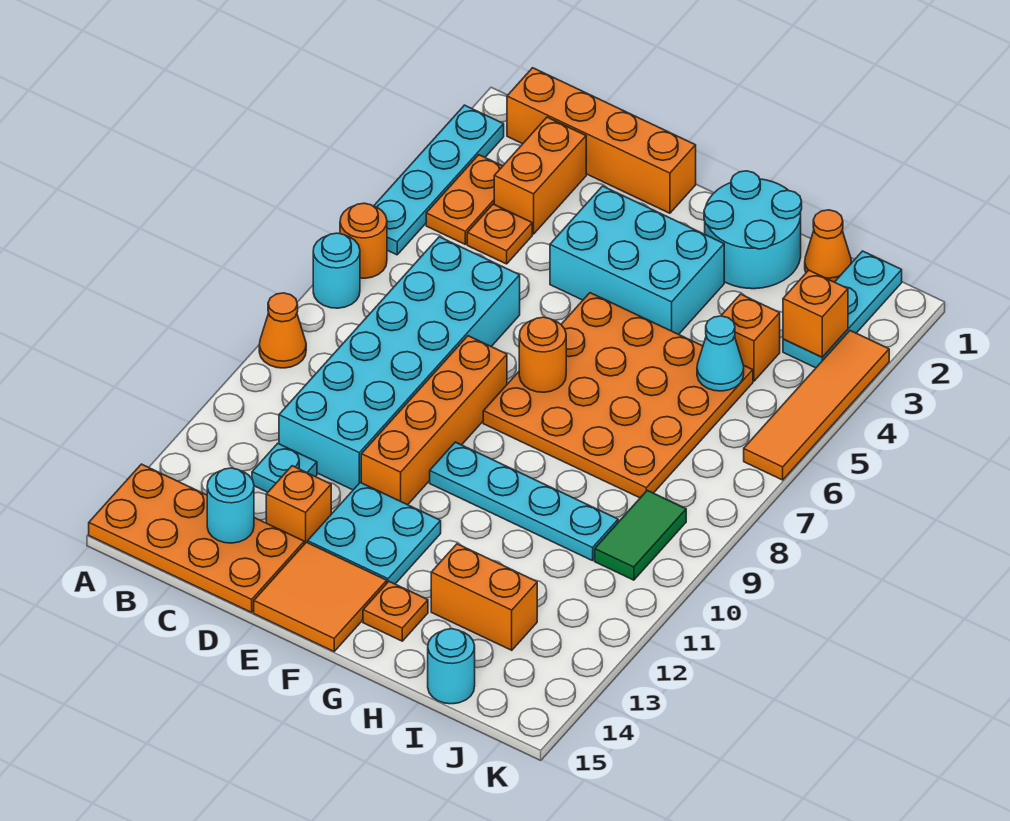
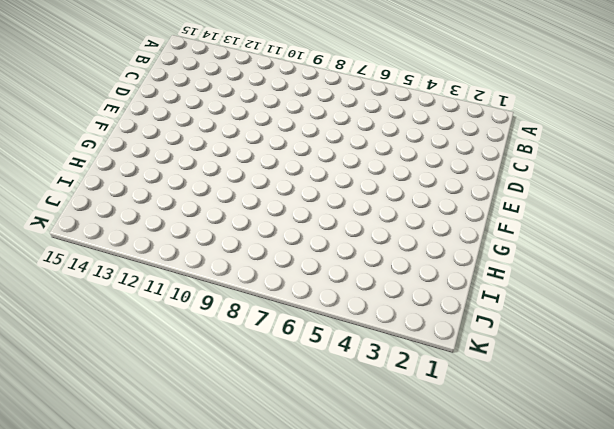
none -> cyan plate A2:A5 level 1
none -> orange round brick A6 level 1
none -> cyan round brick A7 level 1
none -> orange cone A9 level 1

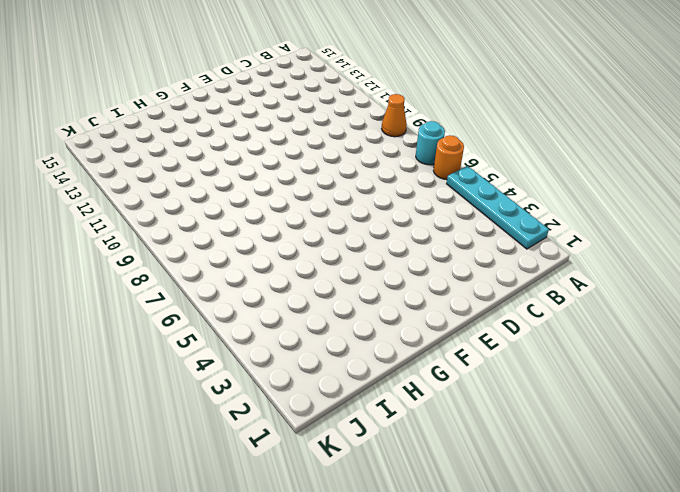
none -> orange plate A14:D15 level 1
none -> orange brick B1:E1 level 1
none -> orange plate B3:B4 level 1
none -> orange brick C2:C3 level 1

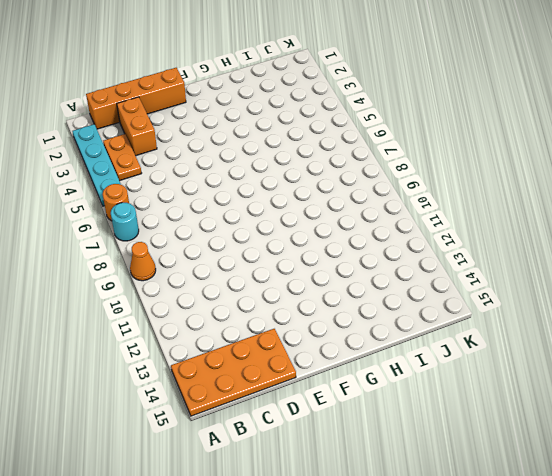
none -> orange plate C4 level 1
none -> cyan brick C6:D11 level 1
none -> cyan plate C12 level 1
none -> orange brick D13 level 1

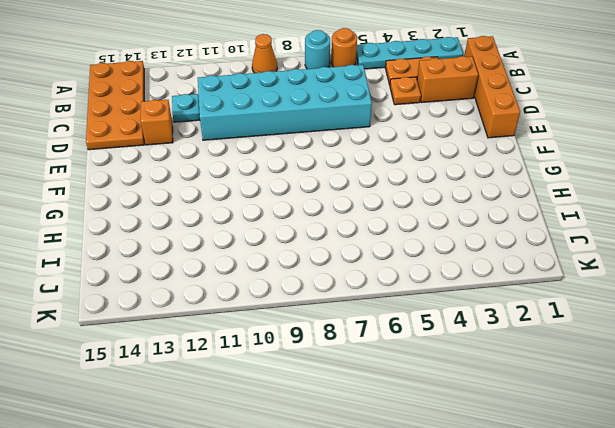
none -> cyan brick E3:G4 level 1
none -> orange brick E8:E11 level 1
none -> cyan plate E12:F13 level 1
none -> orange tile E14:F15 level 1

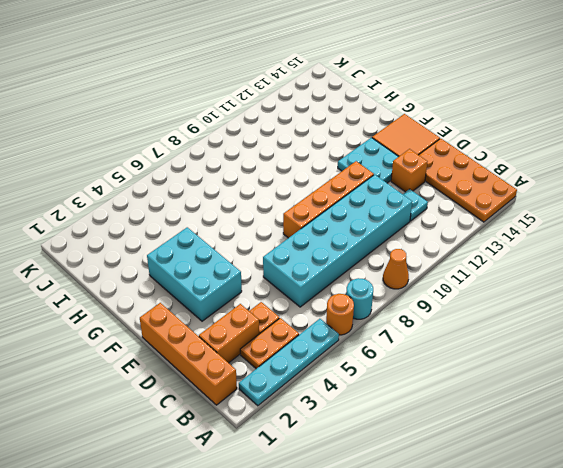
none -> orange plate F5:I8 level 1
none -> cyan plate F10:I10 level 1
none -> cyan round brick G1:H2 level 1
none -> orange plate G14 level 1

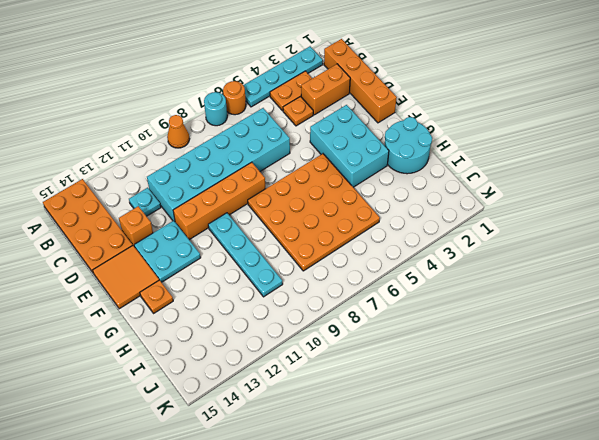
none -> orange brick H13:I13 level 1
none -> orange cone I1 level 1
none -> orange brick I4 level 1
none -> cyan round brick I15 level 1

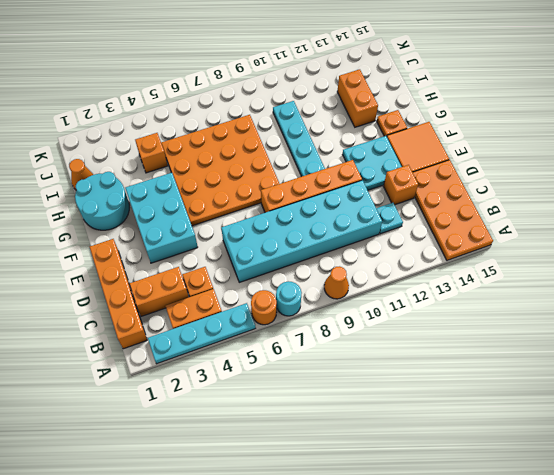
none -> cyan round brick I15 level 1
none -> cyan plate J1:J3 level 1
none -> green tile J9:J10 level 1
none -> orange tile K3:K6 level 1

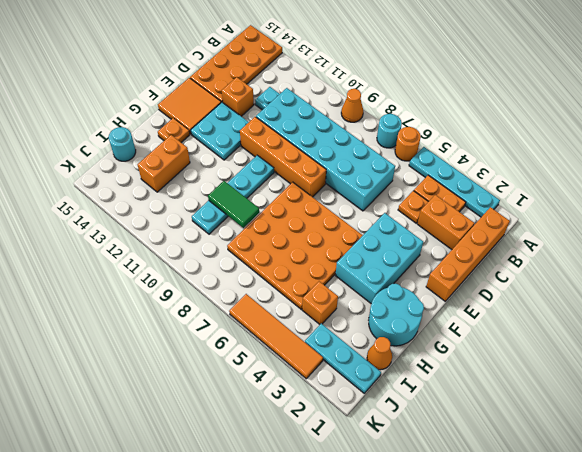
green tile H9:H10 level 2 -> green tile J9:J10 level 1
none -> cyan round brick C14 level 2
none -> orange round brick F7 level 2
none -> cyan cone I5 level 2
none -> orange brick J3 level 2

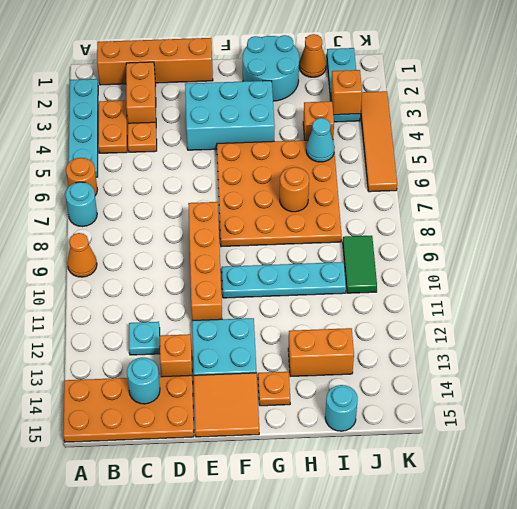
orange round brick H7 level 2 -> orange round brick F7 level 2
none -> cyan brick C6:D11 level 1

